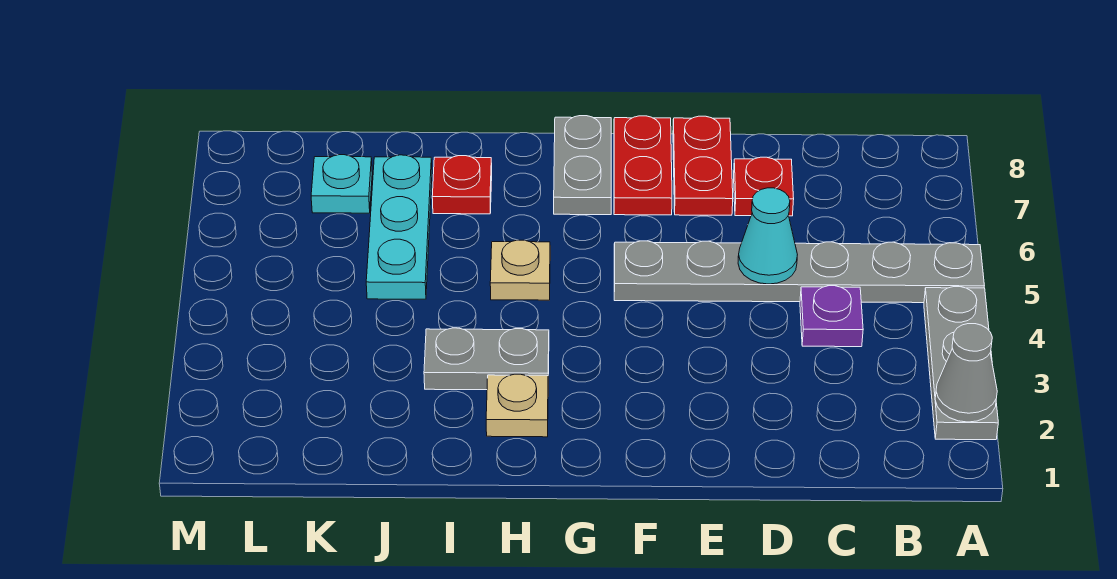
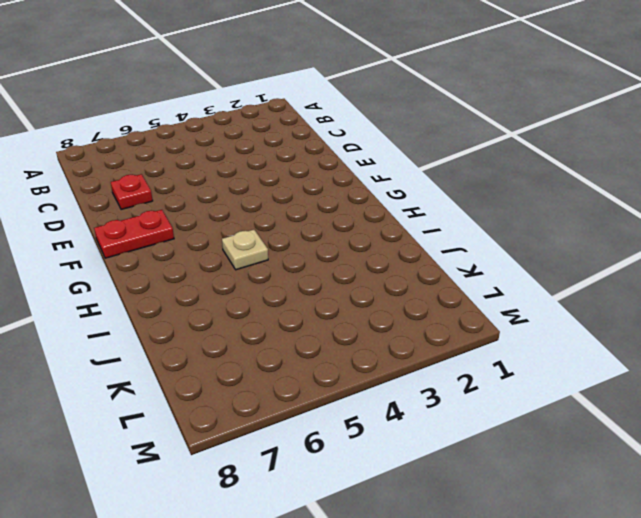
none -> grey plate A2:A4 level 1
none -> grey plate A5:F5 level 1
none -> purple plate C4 level 1

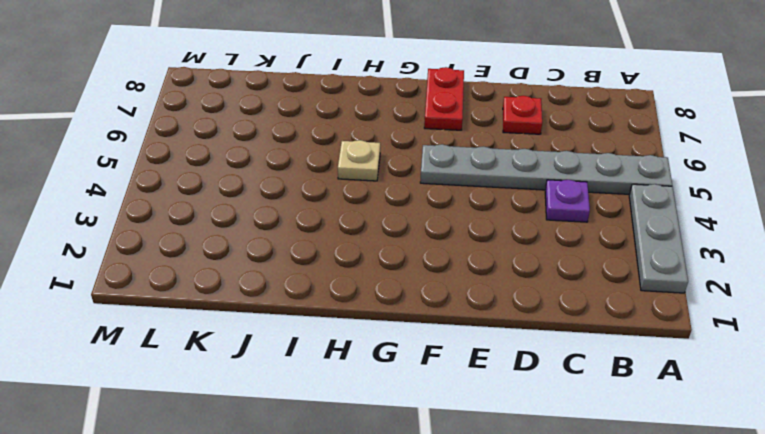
none -> red plate E7:E8 level 1
none -> grey plate G7:G8 level 1
none -> tan plate H2 level 1

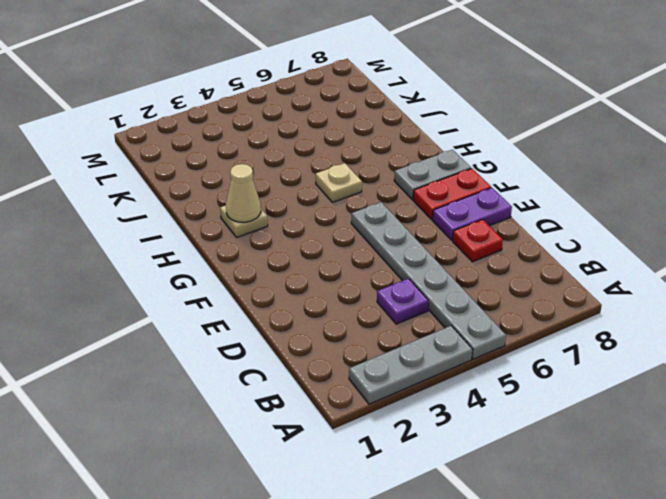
purple plate E7:E8 level 1 -> red plate E7:E8 level 1
tan cone H2 level 2 -> none
none -> grey plate H3:I3 level 1
none -> red plate I7 level 1
none -> cyan plate J5:J7 level 1

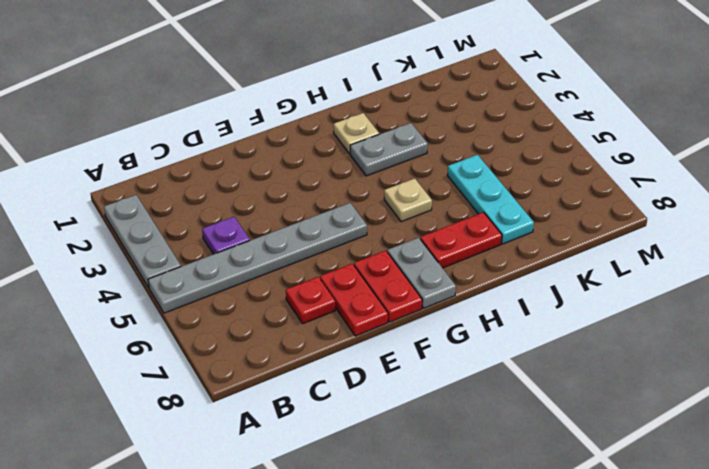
red plate H7:I7 level 1 -> red plate I7 level 1
none -> cyan plate K7 level 1
none -> grey cone A2 level 2
none -> cyan cone D5 level 2

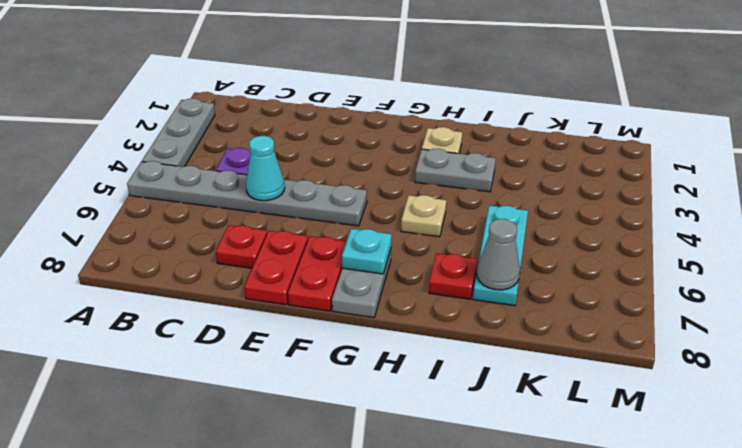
cyan plate G7 level 2 -> cyan plate K7 level 1
grey cone J7 level 2 -> grey cone A2 level 2

